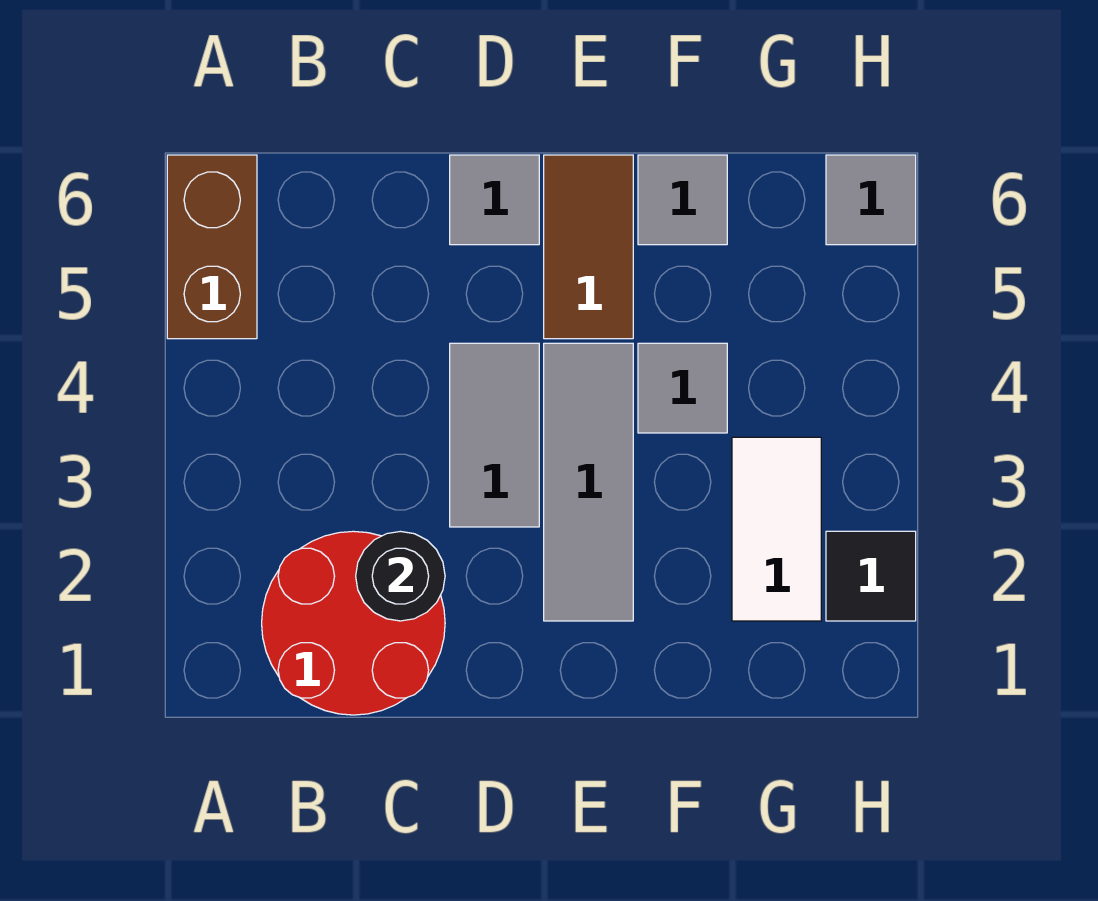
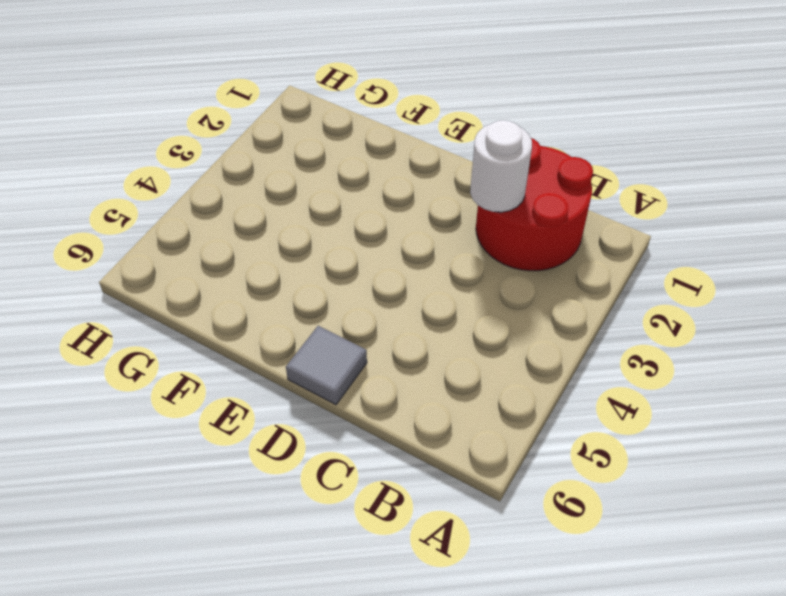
white round brick C2 level 2 -> black round brick C2 level 2
none -> brown brick A5:A6 level 1
none -> grey tile D3:D4 level 1
none -> grey tile E2:E4 level 1

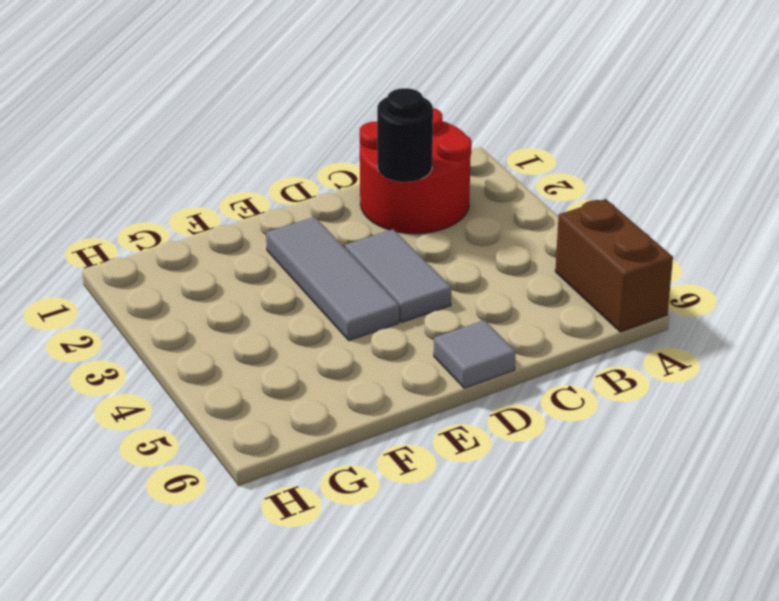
none -> brown tile E5:E6 level 1
none -> grey tile F4 level 1
none -> grey tile F6 level 1

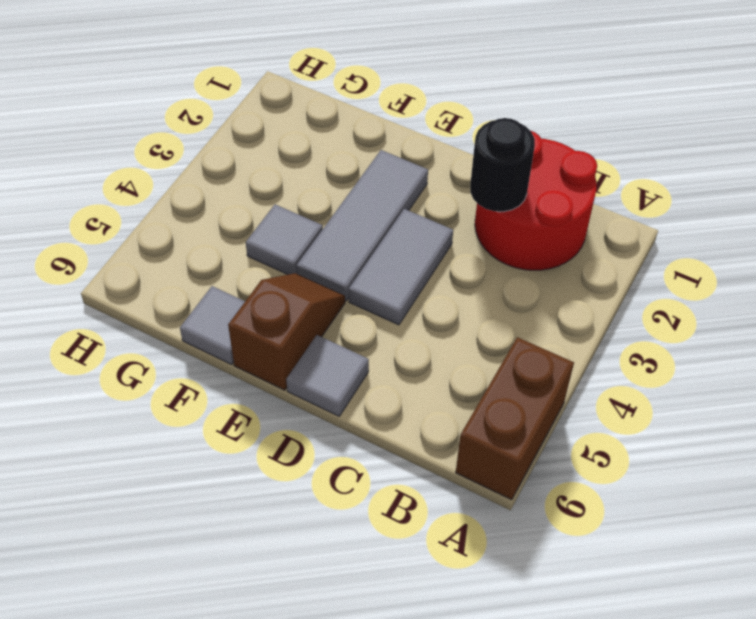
brown slope E5:E6 level 1 top 6 -> brown tile E5:E6 level 1
none -> white tile G2:G3 level 1
none -> black tile H2 level 1
none -> grey tile H6 level 1

